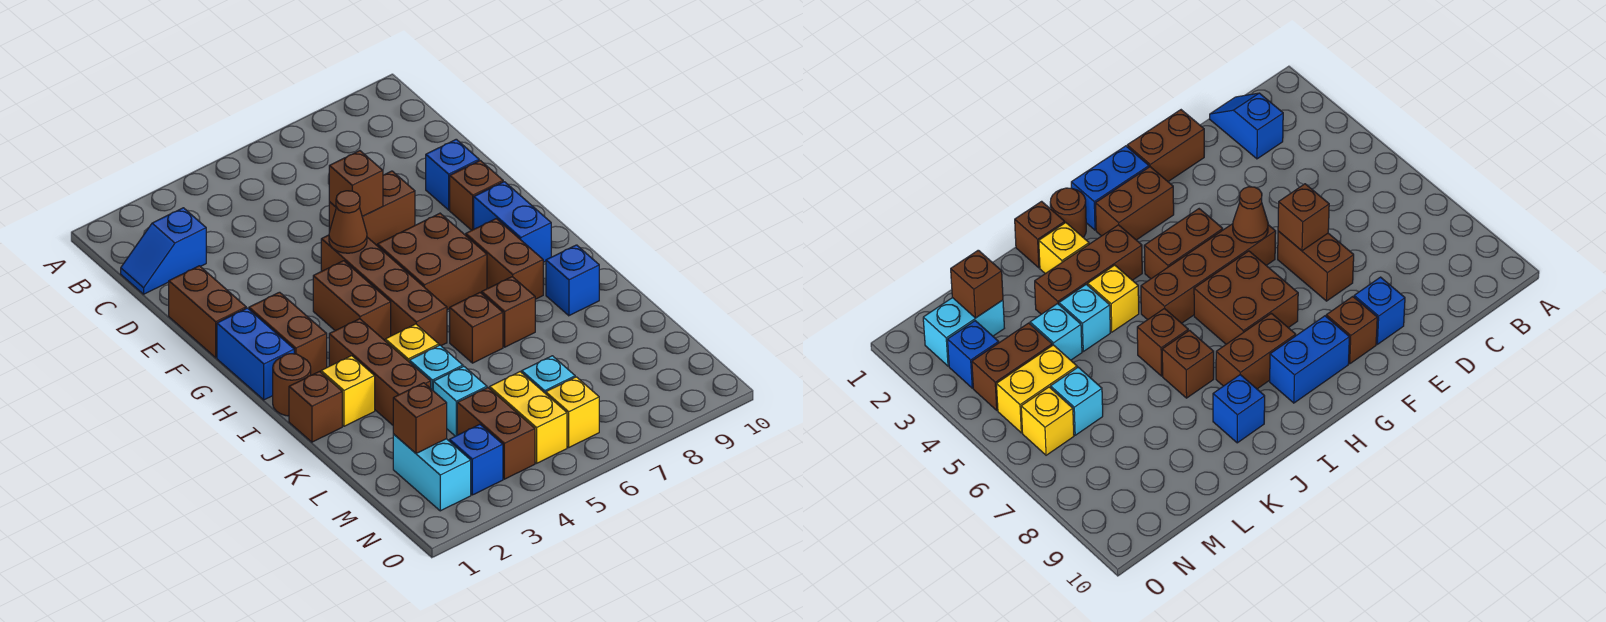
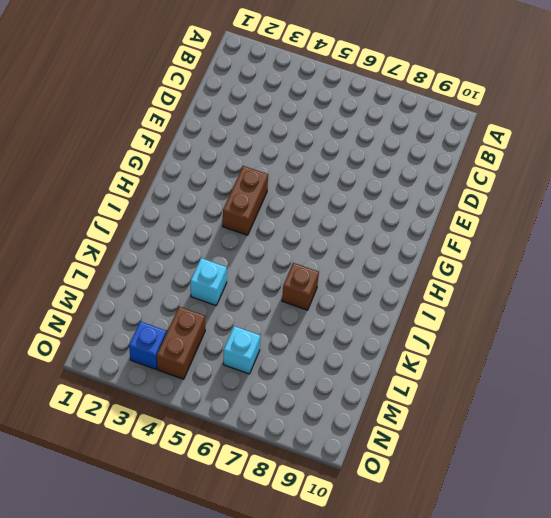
none -> blue slope C1:C2 level 1 top 2
none -> brown brick E1:F1 level 1
none -> brown brick E6:E7 level 1
none -> blue brick E9 level 1

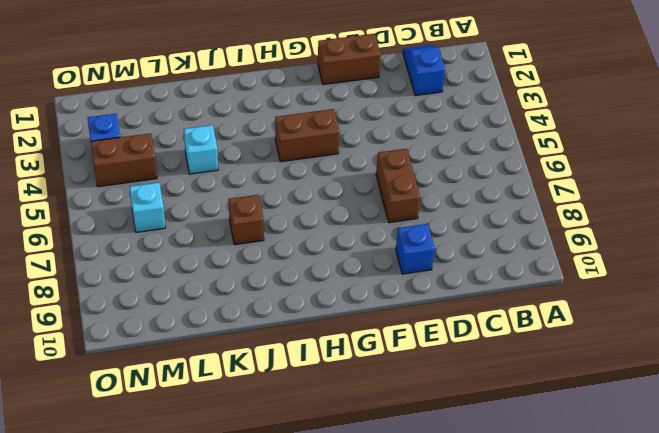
none -> brown brick F5:I5 level 1
none -> brown brick F9 level 1
none -> blue brick G1:H1 level 1
none -> brown brick G2:H2 level 1

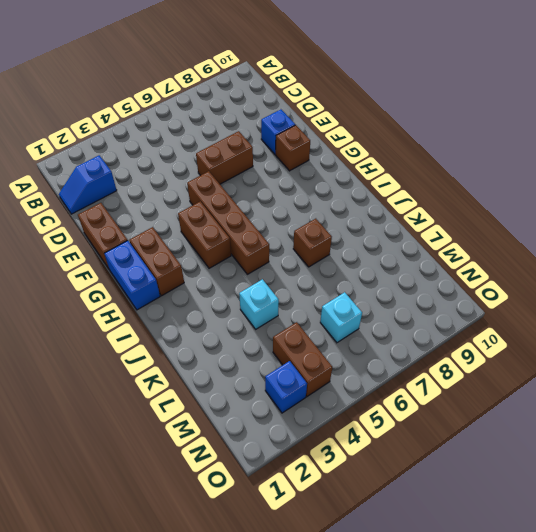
none -> brown brick G6:H7 level 1
none -> blue brick G9:H9 level 1
none -> brown brick H8:I8 level 1
none -> brown round brick I1 level 1

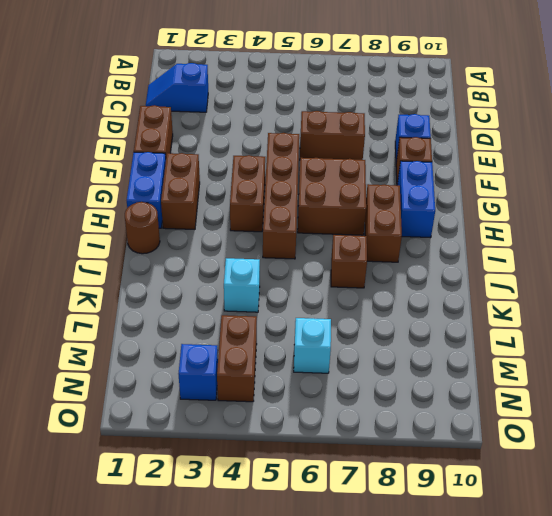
none -> brown brick I3:K3 level 1
none -> brown brick J1 level 1
none -> yellow brick J2 level 1
none -> yellow brick J4 level 1

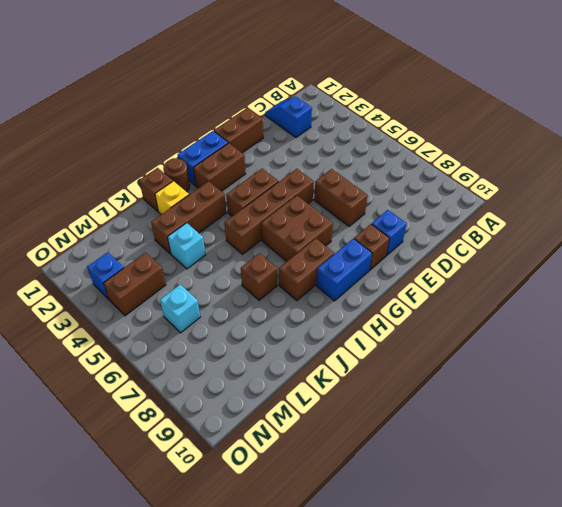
none -> yellow brick J4 level 1
none -> brown brick J6 level 1
none -> blue brick J9 level 1
none -> cyan brick L4 level 1

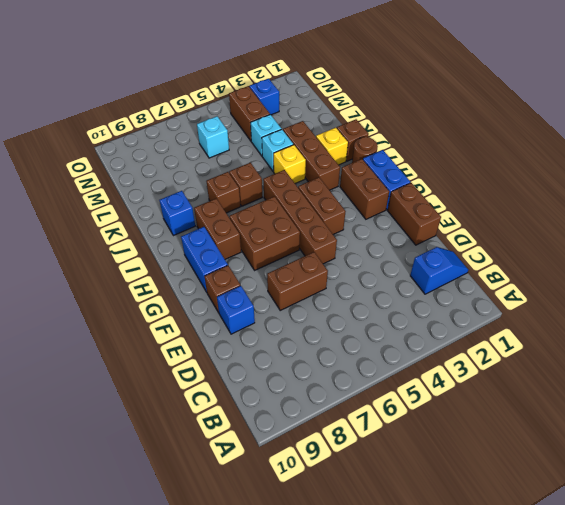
none -> cyan brick M2:N2 level 1
none -> yellow brick M5:N5 level 1
none -> yellow brick N6 level 1
none -> brown brick E6 level 2

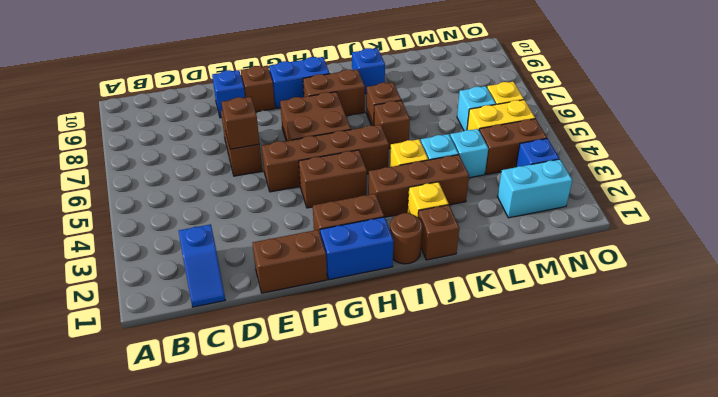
none -> brown cone F5 level 2
none -> brown brick M2 level 2

